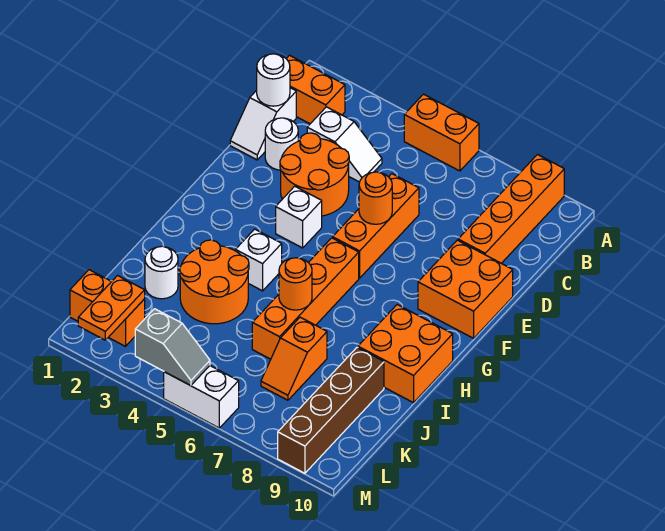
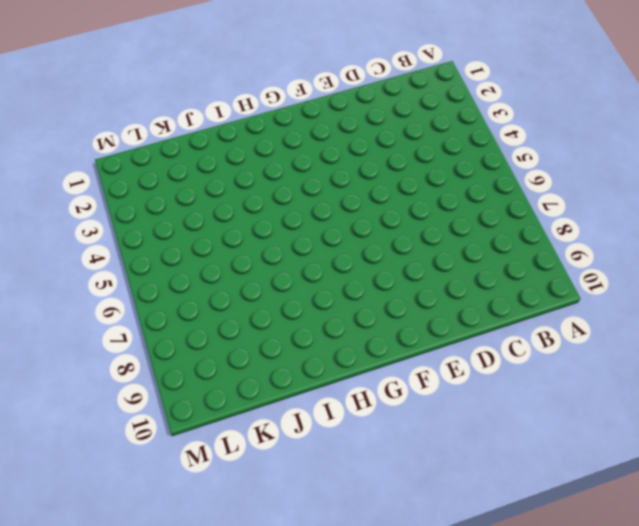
none -> orange brick A5:A6 level 1
none -> orange brick A9:D9 level 1
none -> orange brick B1:B2 level 1

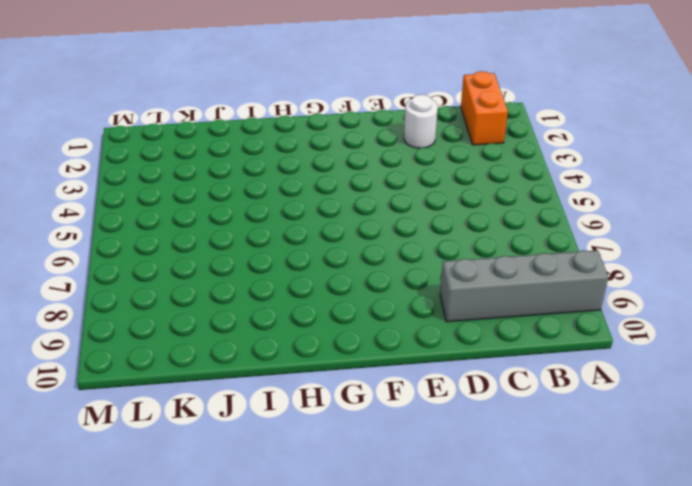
grey brick A9:D9 level 1 -> orange brick A9:D9 level 1
none -> orange brick A5:A6 level 1
none -> white slope C1:D1 level 1 top C
none -> white slope C3:C4 level 1 top 3

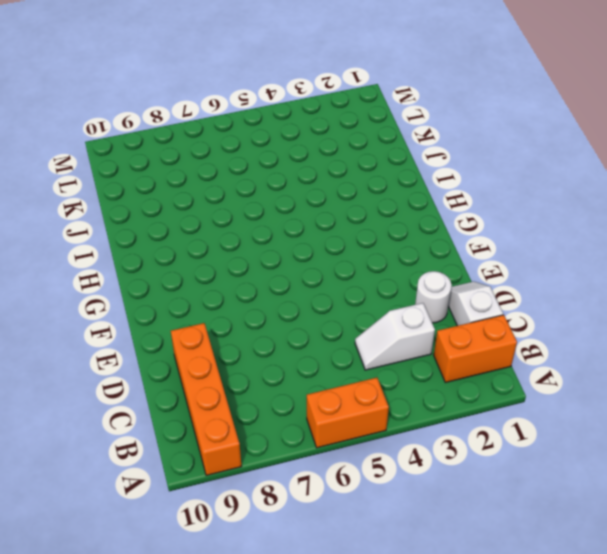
none -> orange round brick D3:E4 level 1
none -> orange brick D6:F6 level 1
none -> orange brick E9:F10 level 1

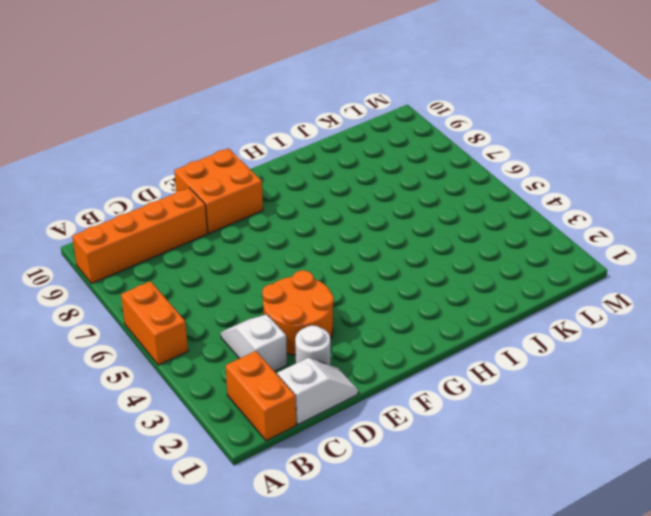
none -> orange brick D6:F6 level 1
none -> white brick F4 level 1
none -> orange brick G6:J6 level 1

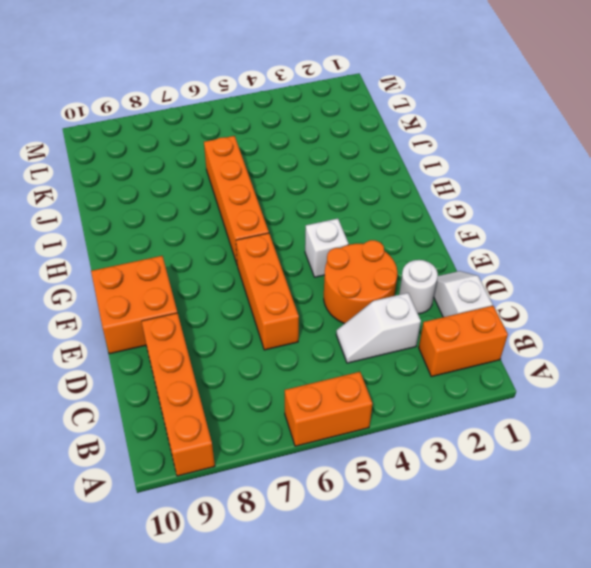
none -> white brick H4 level 1
none -> orange brick H9:I10 level 1
none -> orange round brick I3:J4 level 1

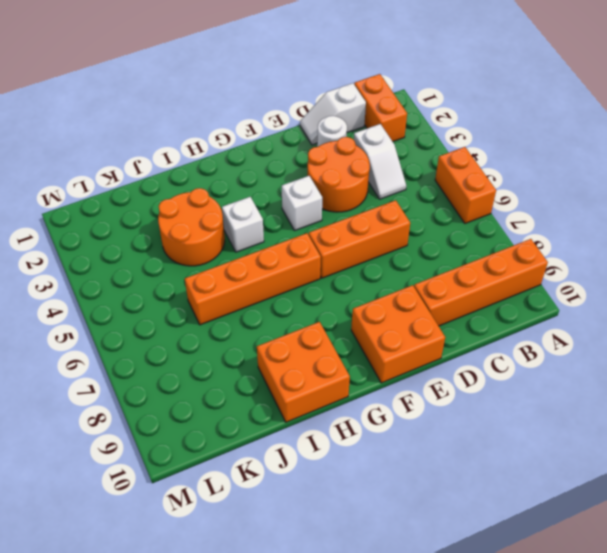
none -> white round brick J2 level 1
none -> orange slope J7:K7 level 1 top J
none -> brown brick J9:M9 level 1

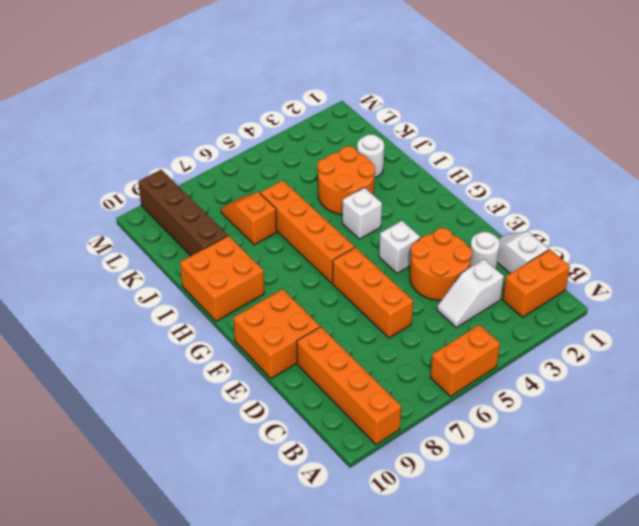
none -> orange brick L1:L2 level 1
none -> white brick M5:M6 level 1
none -> white round brick C1 level 2

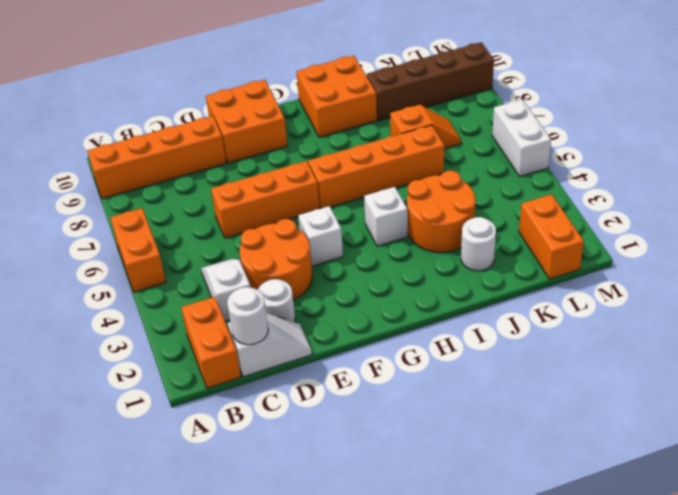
none -> orange round brick E6 level 2
none -> orange round brick I6 level 2
none -> orange plate L2:M2 level 2

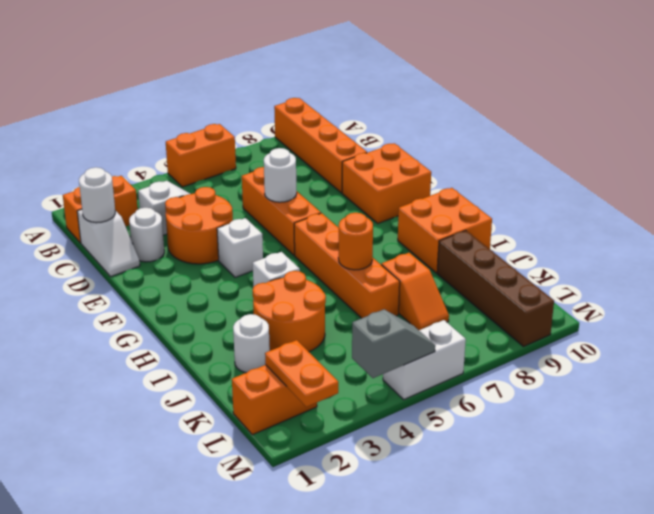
white round brick E6 level 2 -> orange round brick E6 level 2

